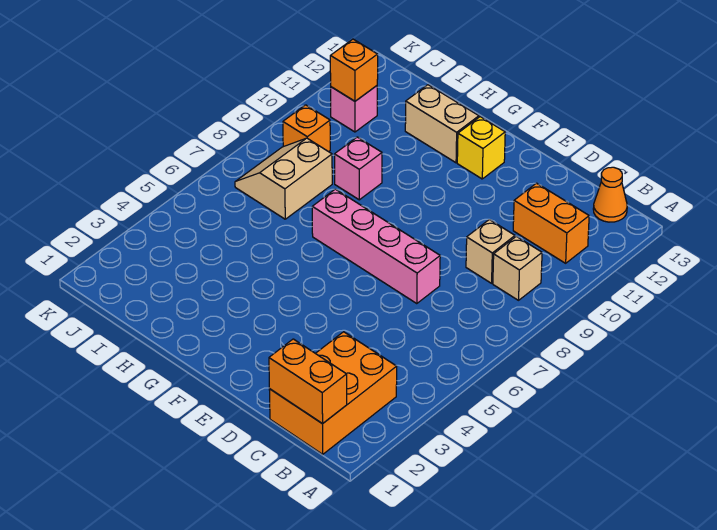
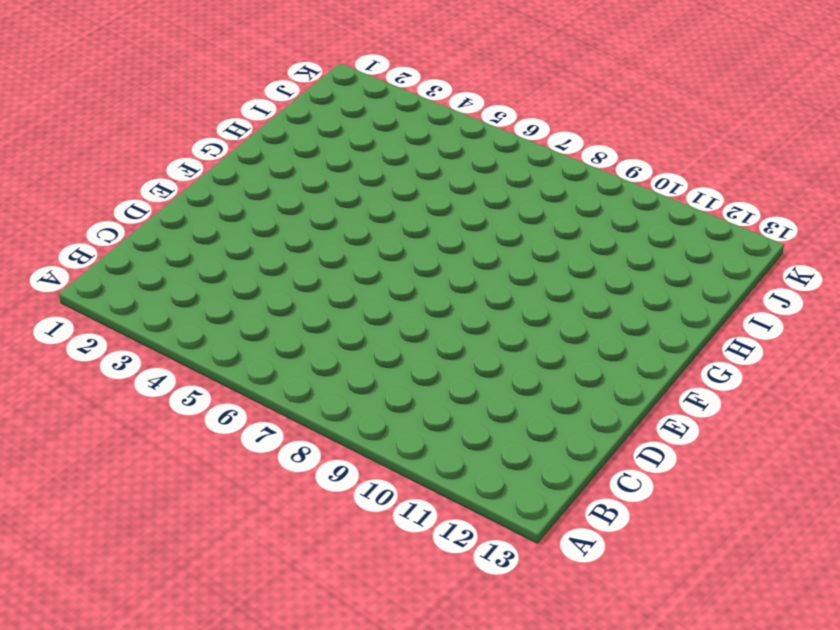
none -> orange brick B1:C3 level 1
none -> tan brick B9 level 1
none -> orange brick B11:C11 level 1

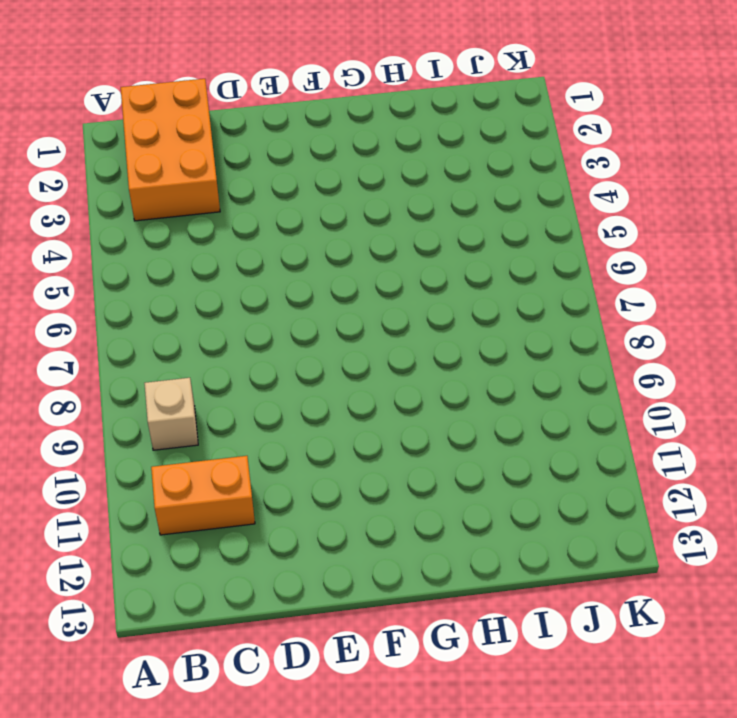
none -> orange cone B13 level 1
none -> tan brick C9 level 1
none -> pink brick D7:G7 level 1

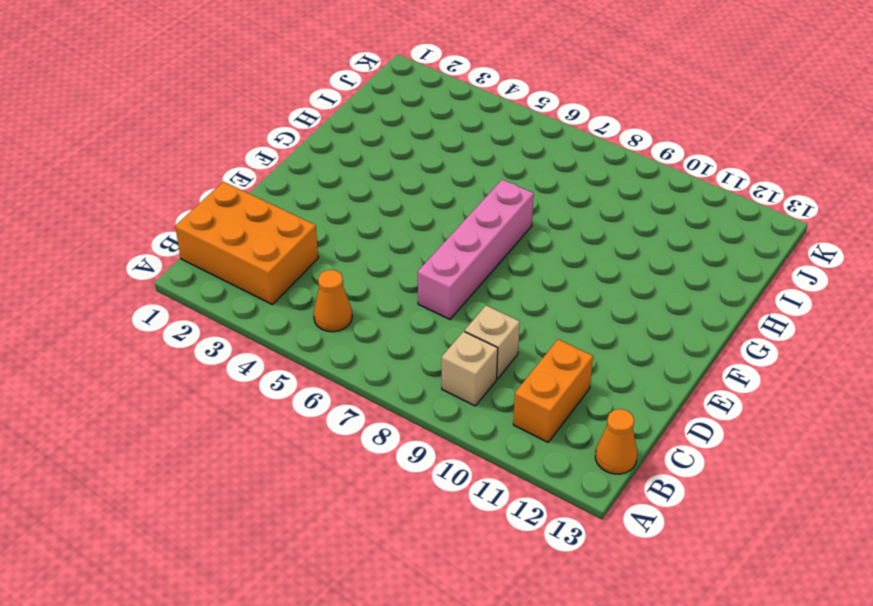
orange cone B5 level 1 -> none
none -> yellow brick F12 level 1
none -> tan brick G12:H12 level 1
none -> pink brick H9 level 1

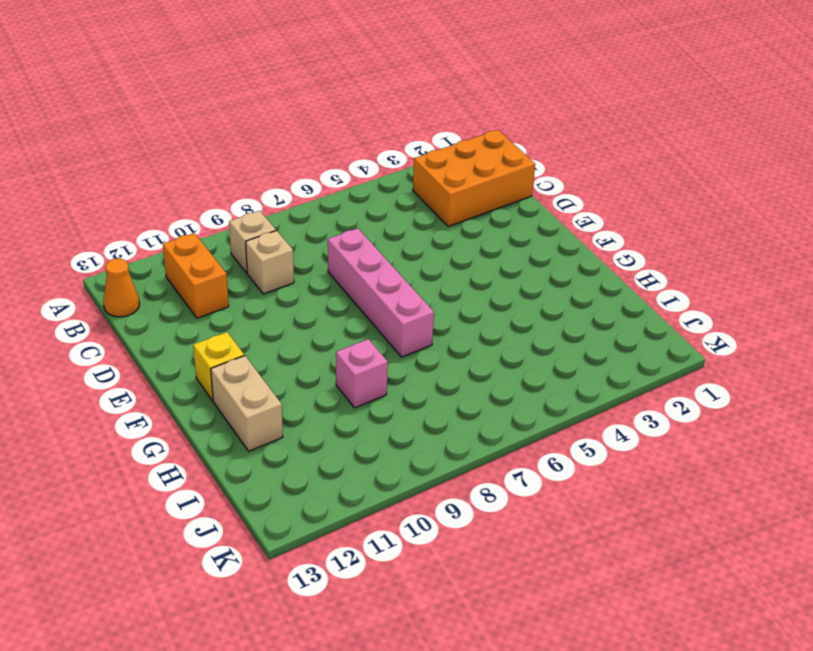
none -> tan slope I7:J8 level 1 top I
none -> orange brick J9 level 1
none -> pink brick J11 level 1

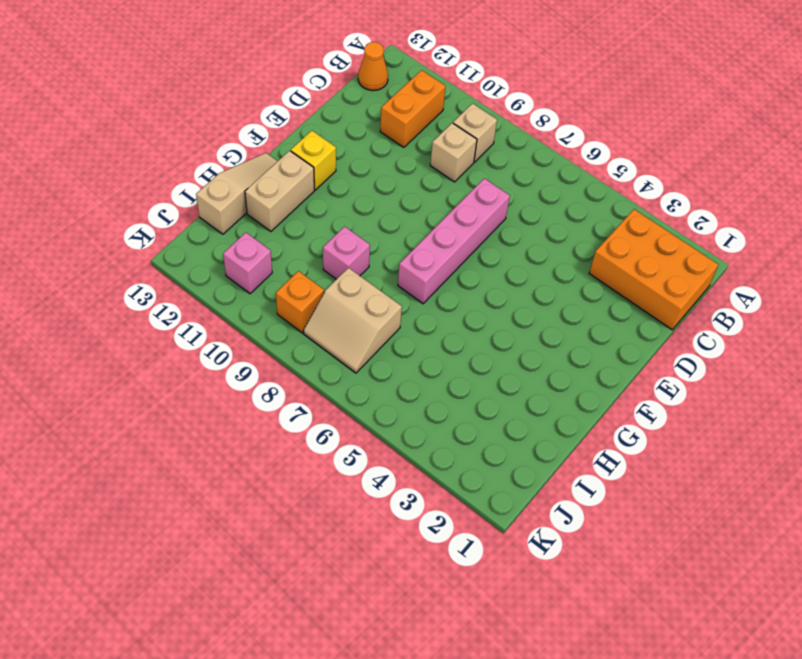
tan slope G13:I13 level 1 top I -> none
none -> orange brick B1:C1 level 2
none -> orange brick J11 level 2

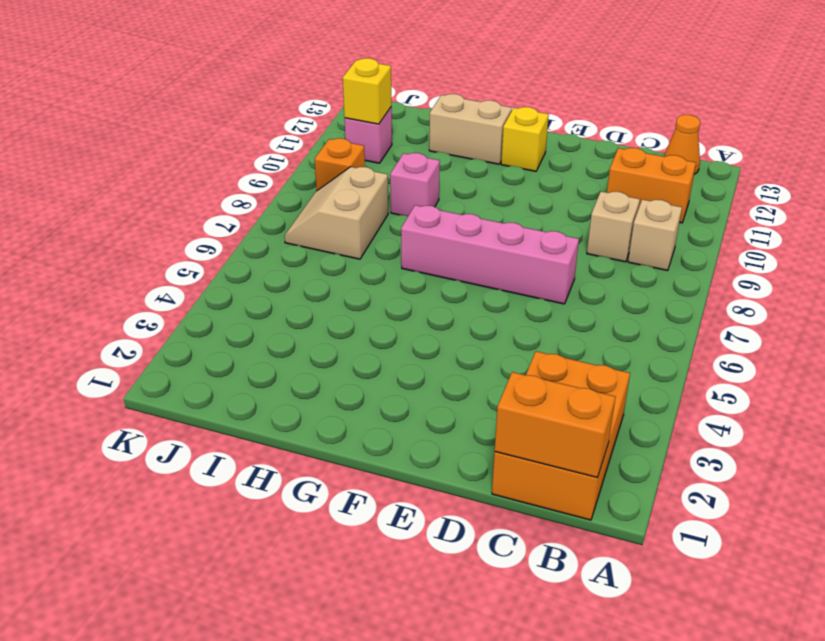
yellow brick J11 level 2 -> orange brick J11 level 2

